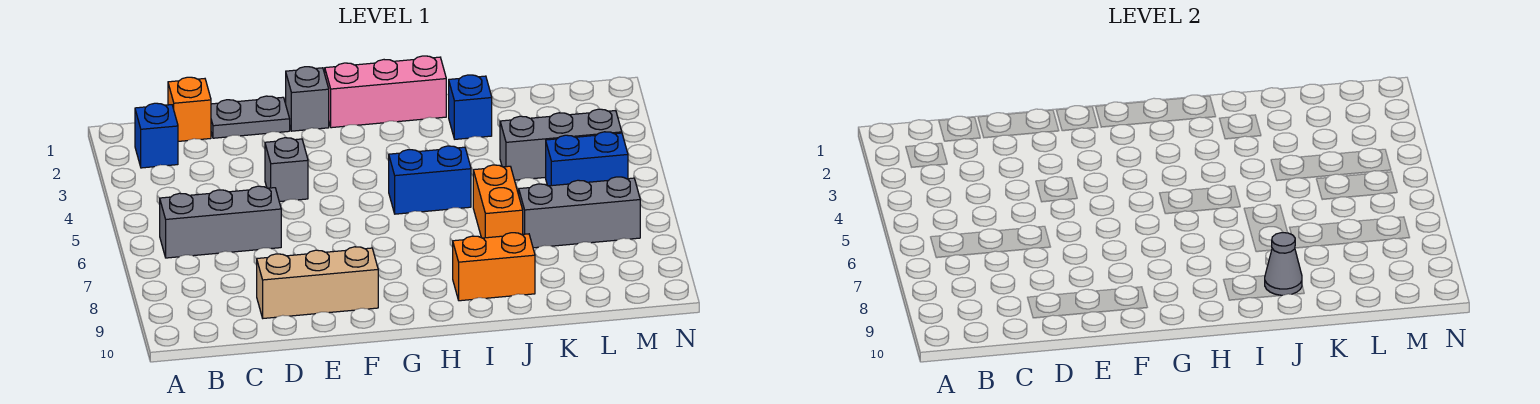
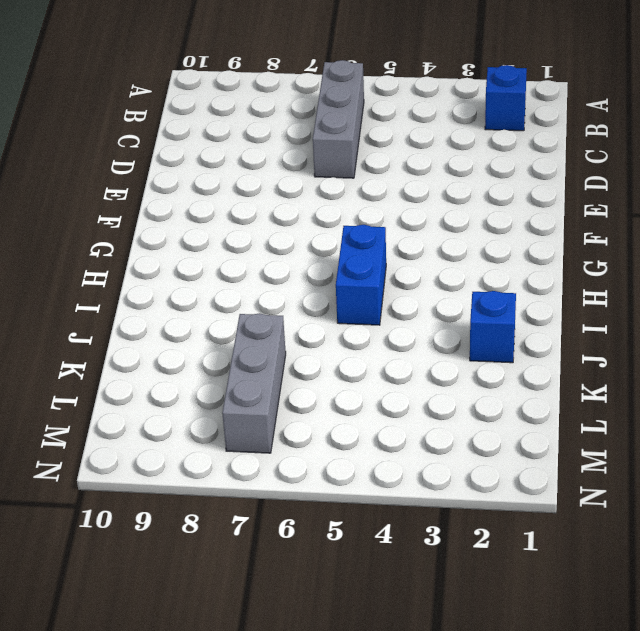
none -> orange brick C1 level 1
none -> grey plate D1:E1 level 1
none -> tan brick D9:F9 level 1

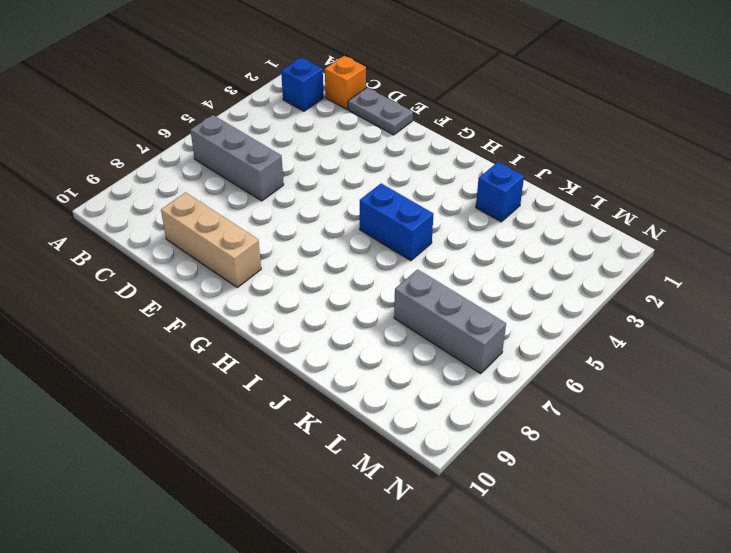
none -> grey brick E4 level 1
none -> grey brick F1 level 1
none -> pink brick G1:I1 level 1

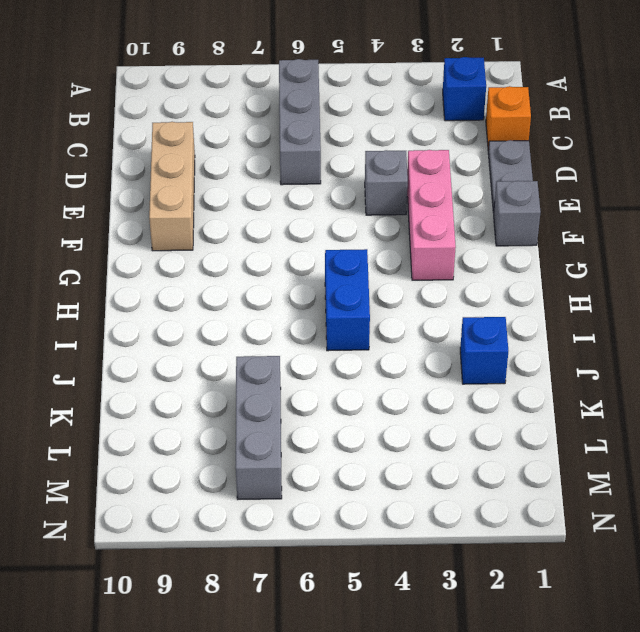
pink brick E3:G3 level 1 -> pink brick G1:I1 level 1
none -> orange brick I9:J9 level 1
none -> orange brick J6:J7 level 1
none -> grey brick K4:M4 level 1

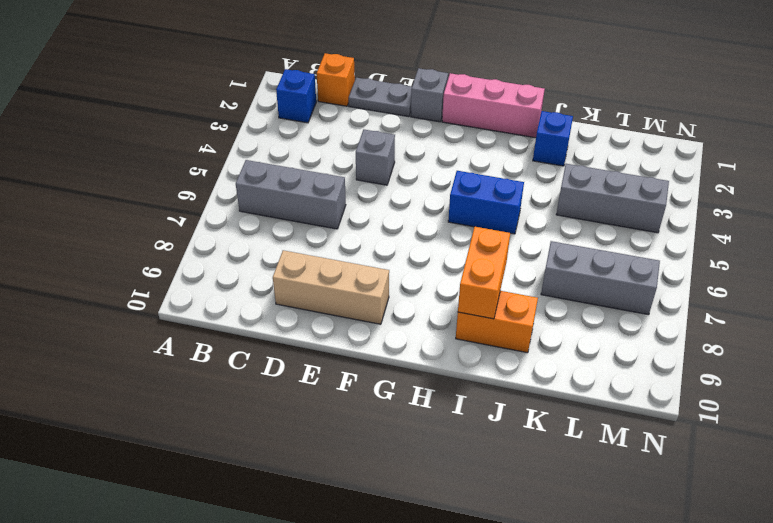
orange brick I8:I9 level 2 -> orange brick J6:J7 level 1
none -> blue brick L5:M5 level 1
none -> grey cone J9 level 2

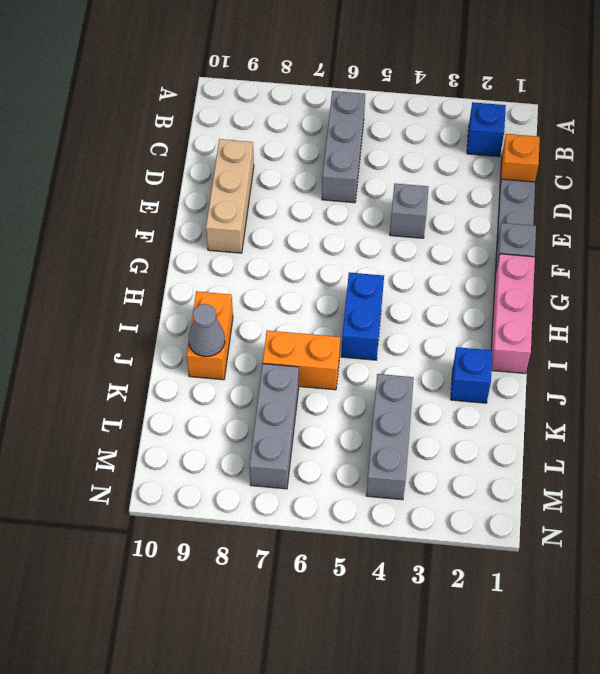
none -> blue brick L5:M5 level 1

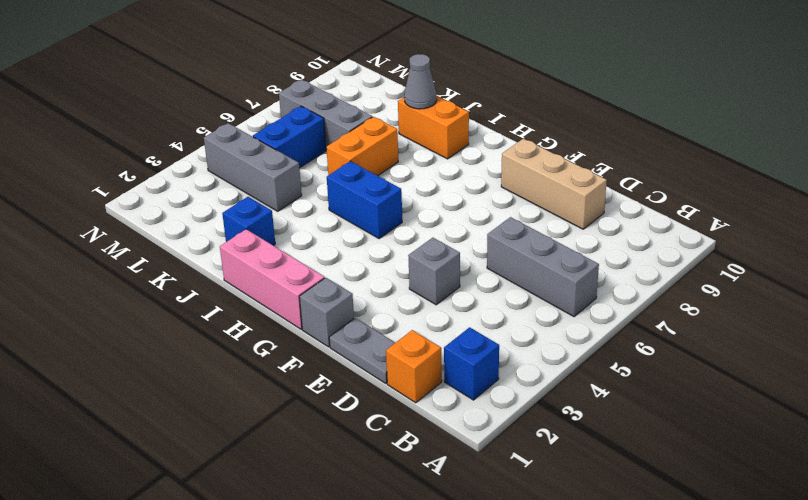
blue brick L5:L6 level 1 -> blue brick L5:M5 level 1

